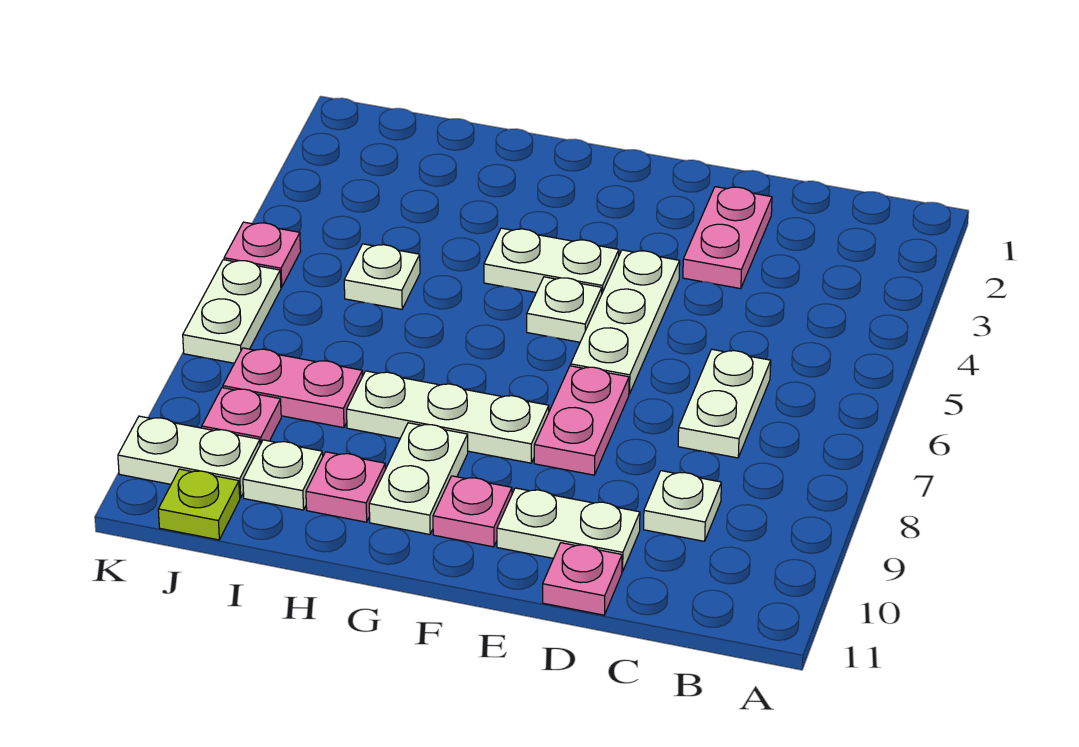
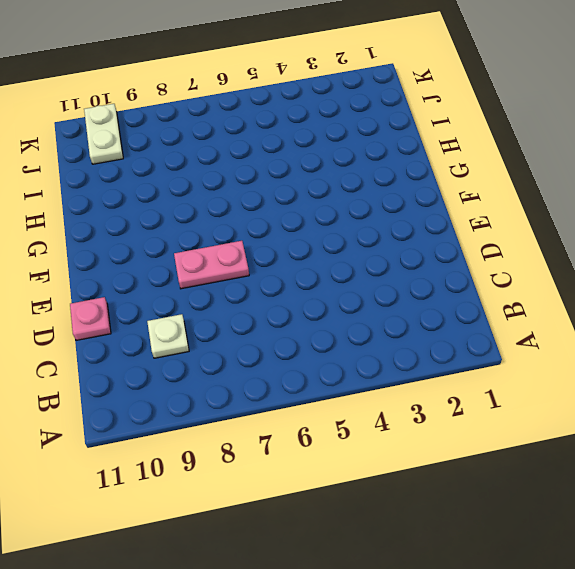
none -> white plate C6:C7 level 1
none -> pink plate D2:D3 level 1
none -> white plate D10:E10 level 1

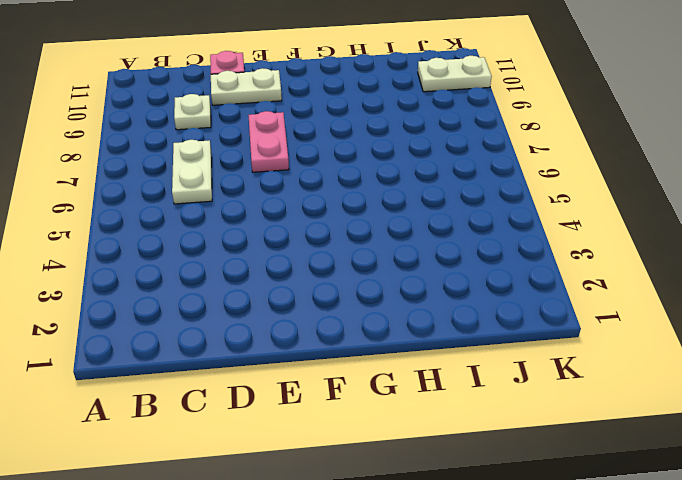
none -> pink plate D2:D3 level 1
none -> white plate E4:E6 level 1
none -> white plate F4:G4 level 1

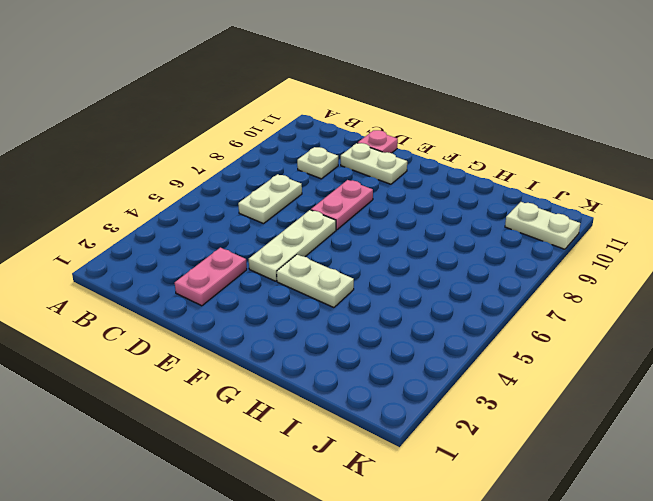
none -> white plate F5 level 1
none -> white plate F8:H8 level 1
none -> pink plate F10 level 1

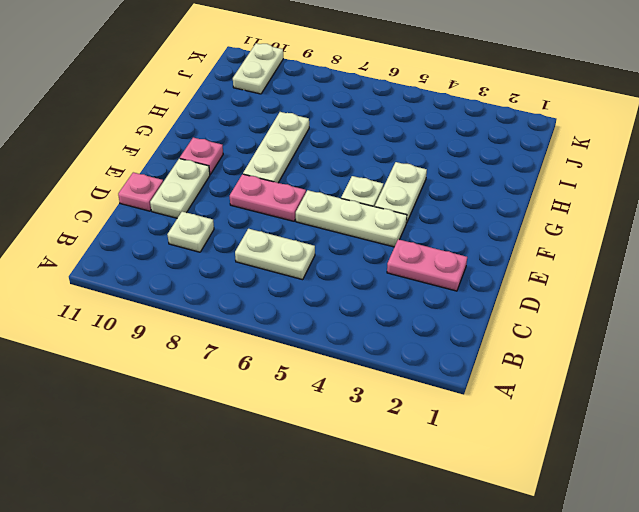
none -> white plate G9:G10 level 1
none -> pink plate H10 level 1
none -> white plate I5 level 1

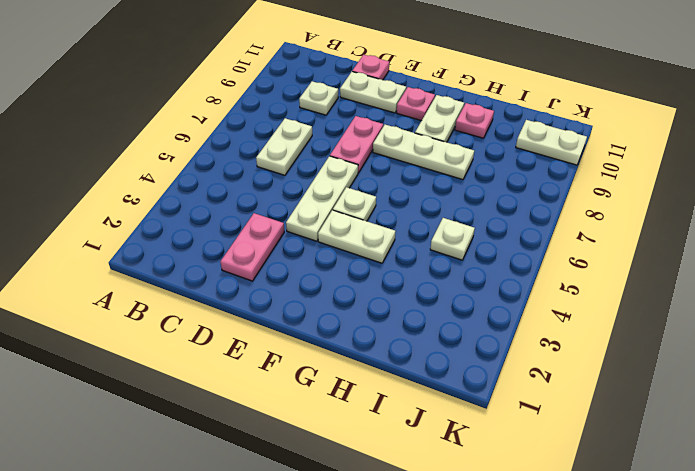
none -> pink plate I8:J8 level 1
none -> white plate I10 level 1
none -> pink plate J9 level 1

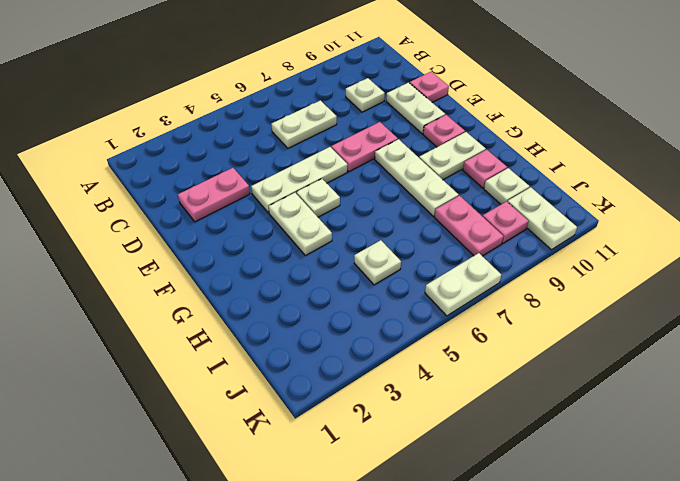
none -> lime plate J11 level 1
none -> pink plate K5 level 1

